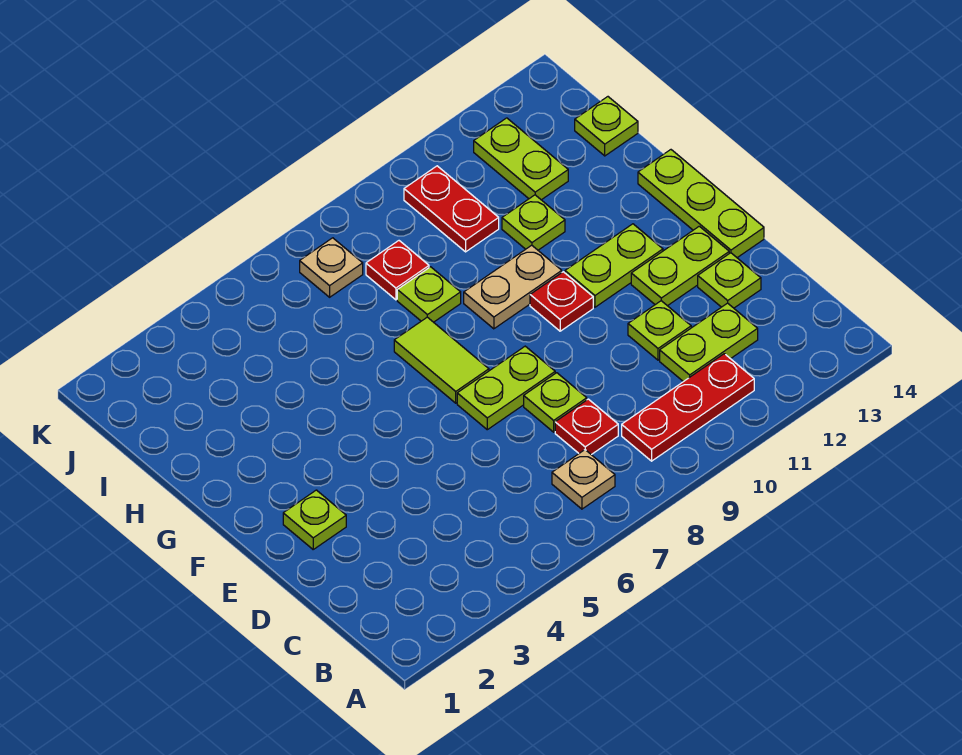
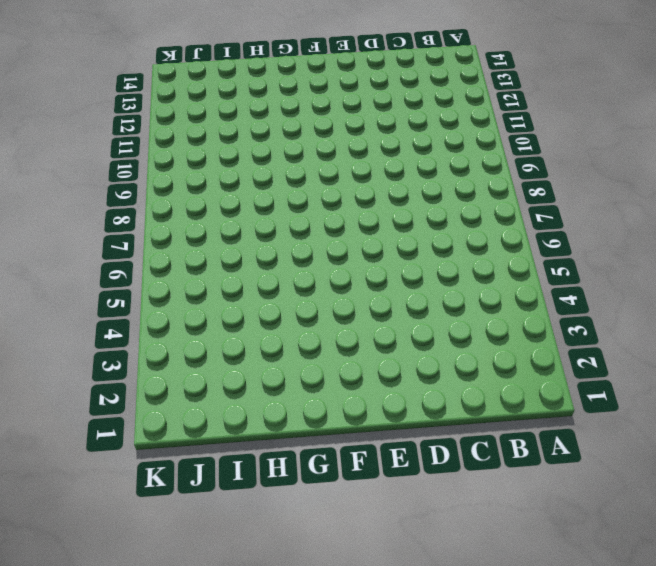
none -> tan plate B7 level 1
none -> red plate B9:B11 level 1
none -> red plate C8 level 1

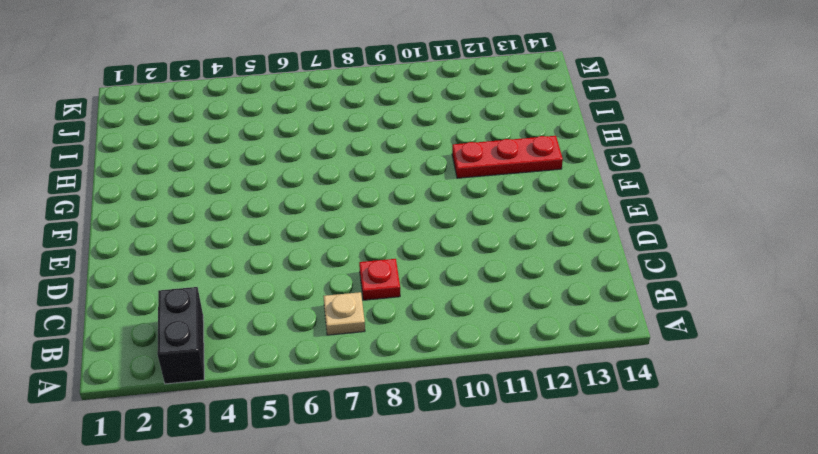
black brick A3:B3 level 1 -> none
red plate G11:G13 level 1 -> red plate B9:B11 level 1
none -> lime plate C11:C12 level 1
none -> lime plate D8 level 1
none -> lime plate D11 level 1

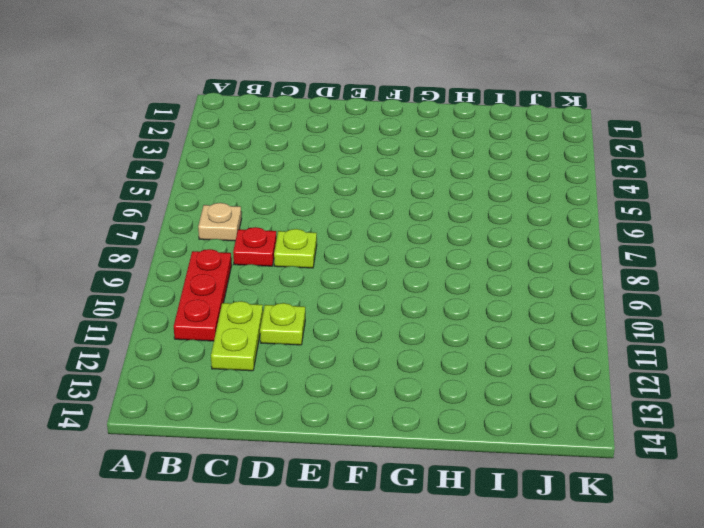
none -> lime plate D13 level 1
none -> lime plate E2 level 1
none -> lime plate E7:E8 level 1

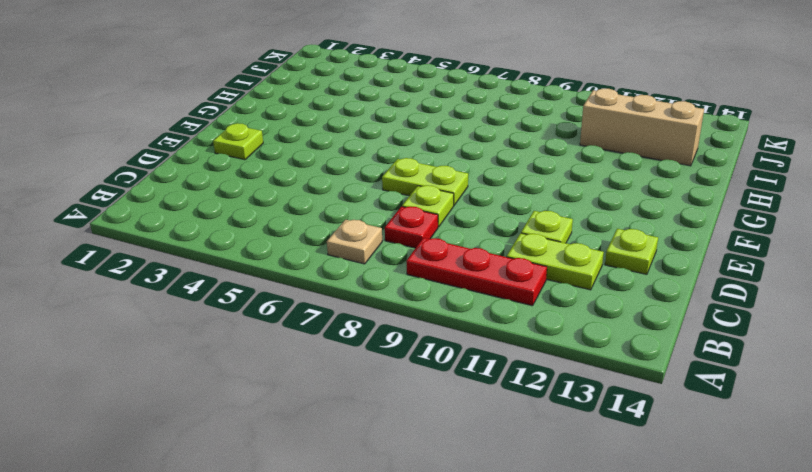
tan brick I11:I13 level 1 -> lime plate I12:J12 level 1
none -> lime plate E12:E13 level 1
none -> lime plate E14:G14 level 1
none -> lime tile F7:G7 level 1

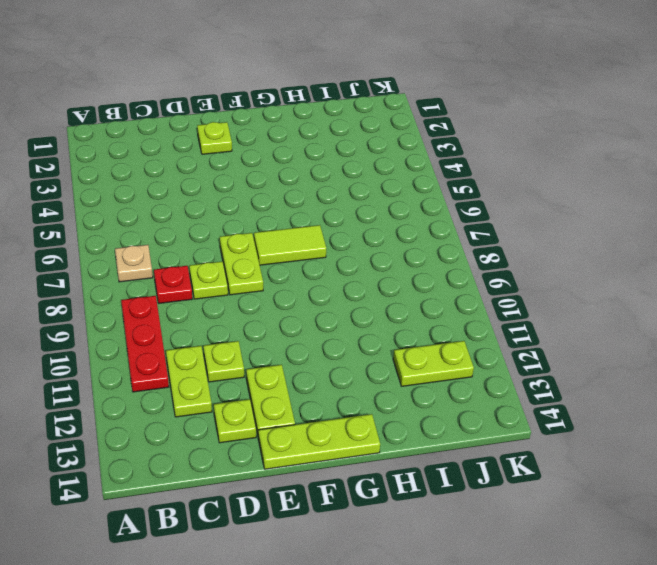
none -> red plate F10 level 1
none -> lime plate F11:F12 level 1
none -> tan plate G9:G10 level 1

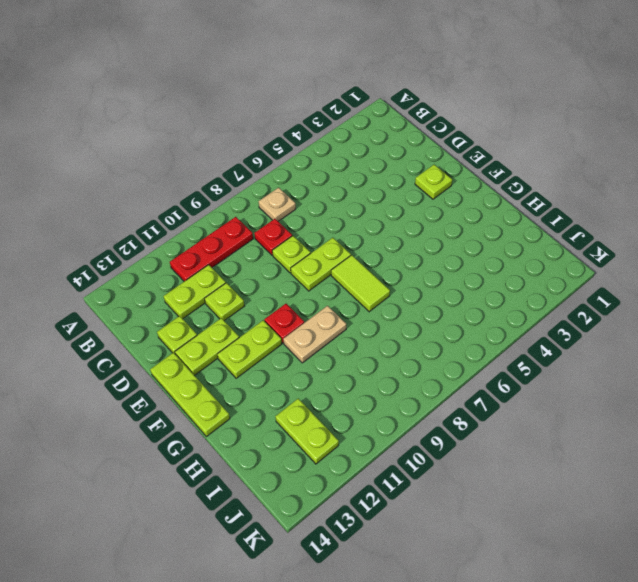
none -> lime plate H8 level 1
none -> lime plate H11 level 1
none -> red plate I8 level 1

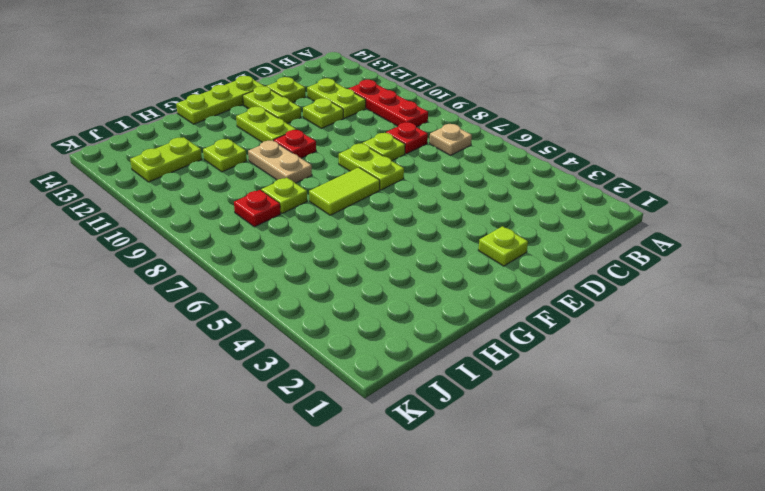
none -> red plate I10:J10 level 1
none -> lime plate I14 level 1
none -> tan plate J7 level 1

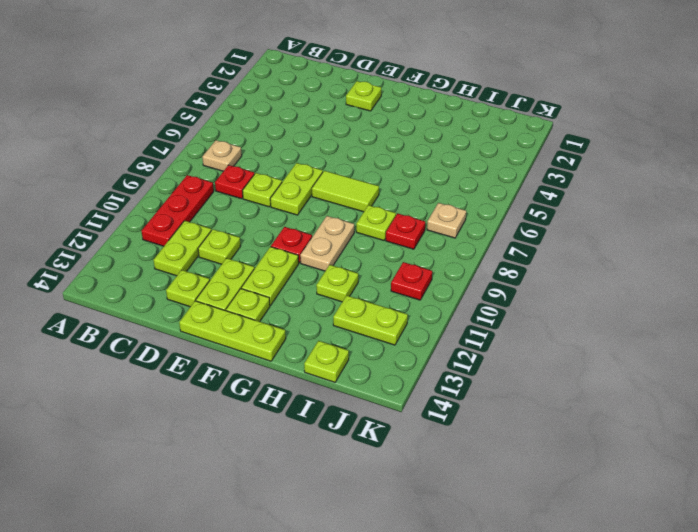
lime plate F13 level 1 -> none
red plate J10 level 1 -> red plate I10:J10 level 1

